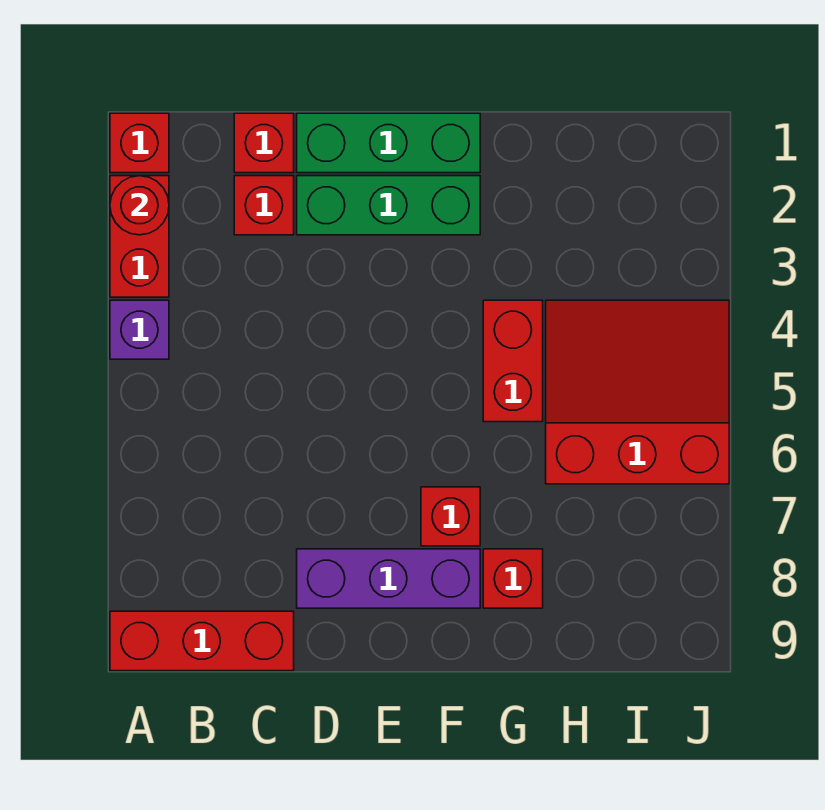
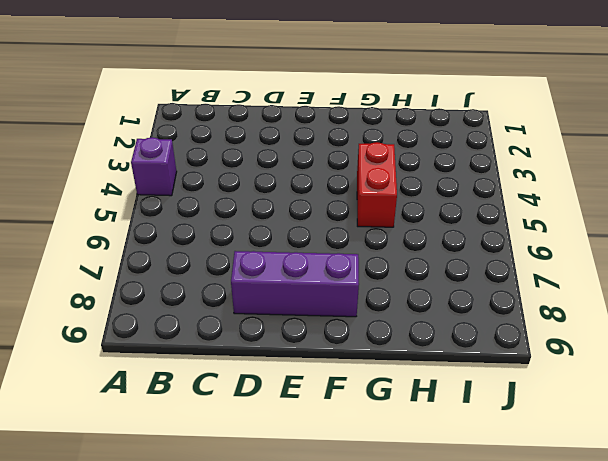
none -> red brick A1 level 1
none -> red brick A2:A3 level 1
none -> red brick A9:C9 level 1

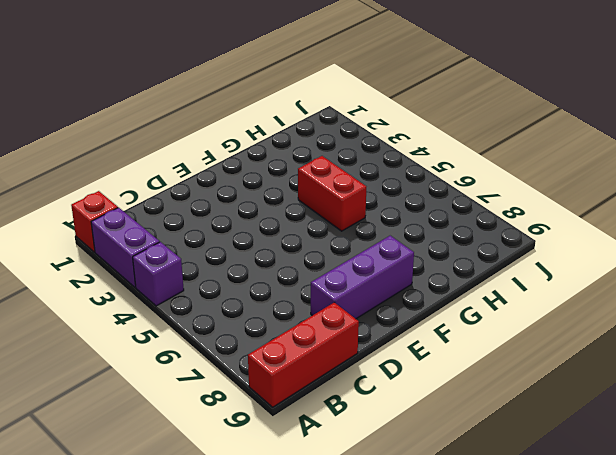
purple brick A2:A3 level 1 -> red brick A2:A3 level 1
none -> red brick C1 level 1
none -> red brick C2 level 1
none -> green brick D1:F1 level 1

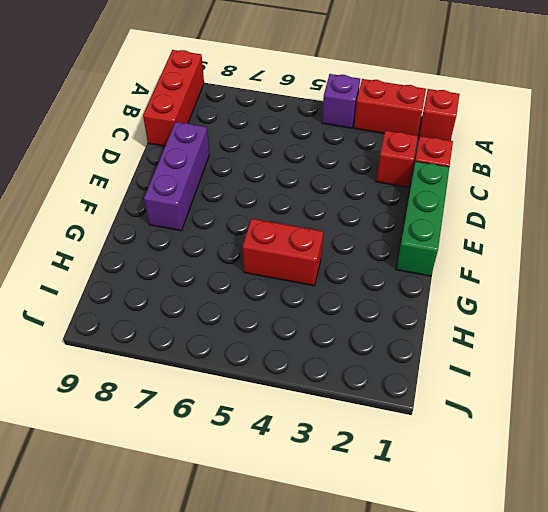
none -> green brick D2:F2 level 1
none -> red brick F7 level 1
none -> red brick G8 level 1

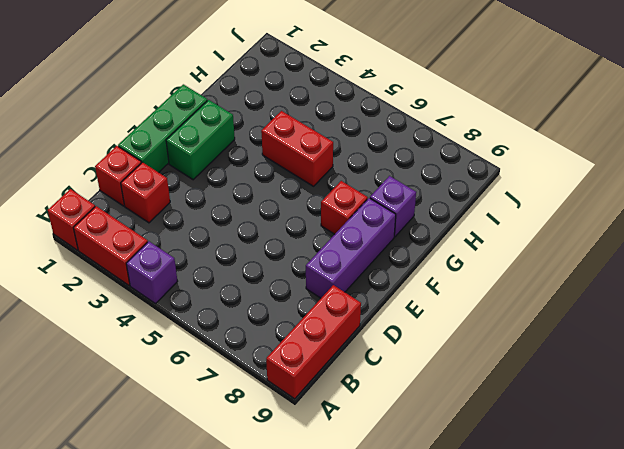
green brick E2:F2 level 1 -> green brick D2:F2 level 1
purple brick G8 level 1 -> red brick G8 level 1
none -> red slope H4:J6 level 1 top 6
none -> red round brick A2 level 2

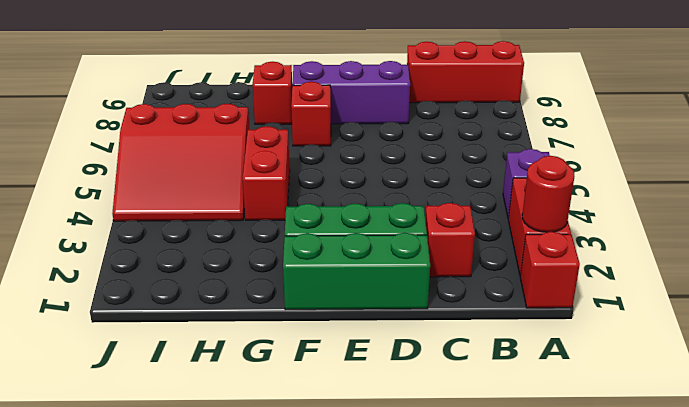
none -> red brick C1 level 1

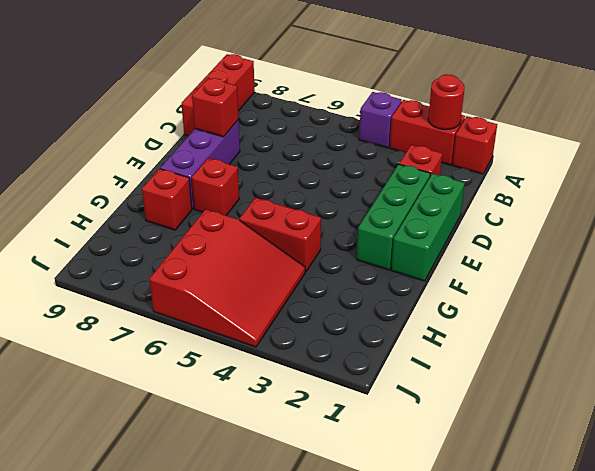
red brick D8 level 2 -> red brick C1 level 1

